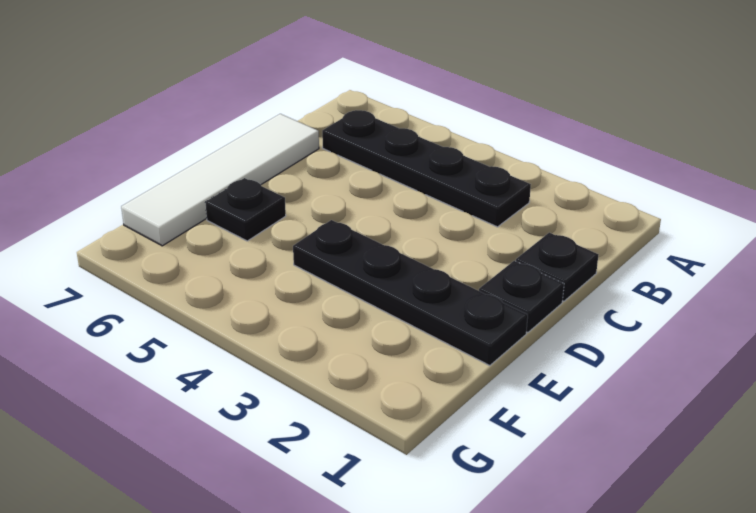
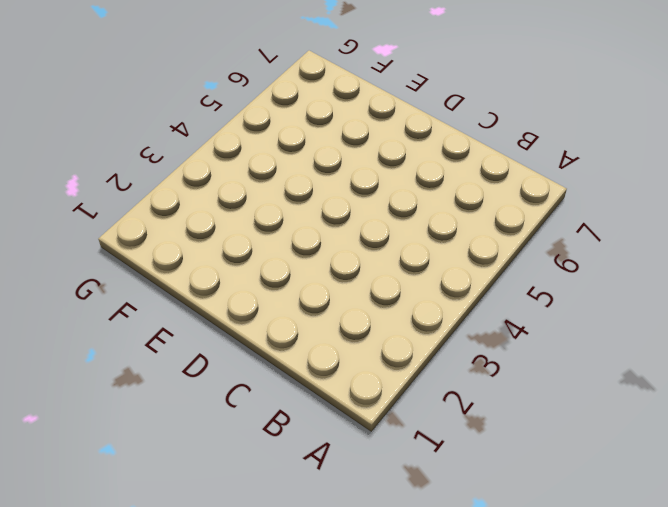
none -> black plate B3:B6 level 1
none -> black plate C1 level 1

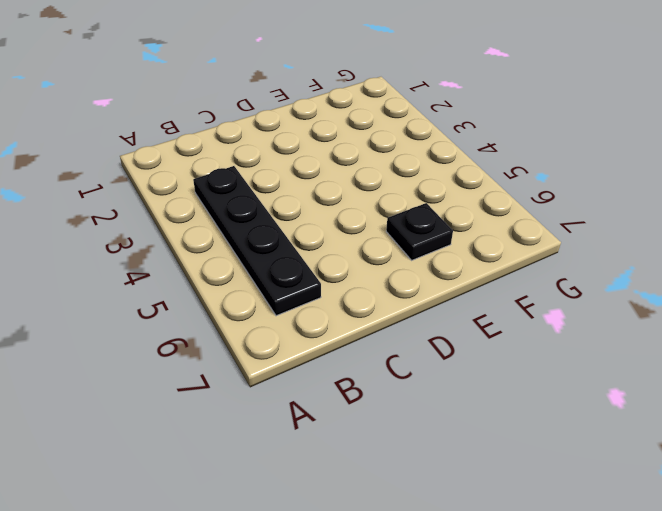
none -> black plate C1 level 1
none -> white tile C7:F7 level 1

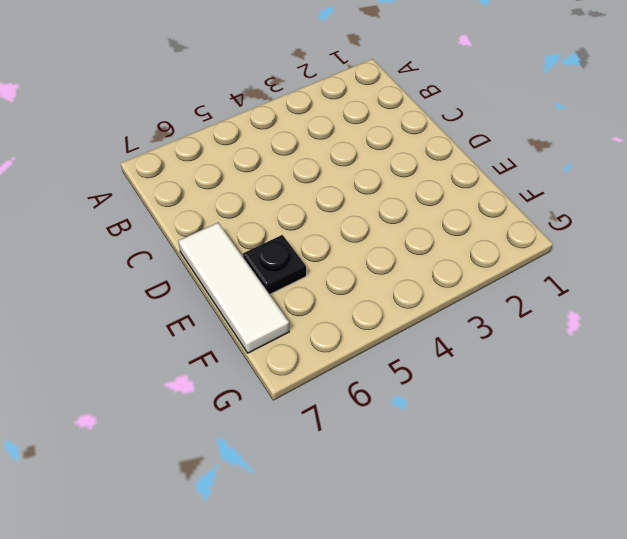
white tile D7:F7 level 1 -> white tile C7:F7 level 1
none -> black plate B3:B6 level 1
none -> black plate C1 level 1

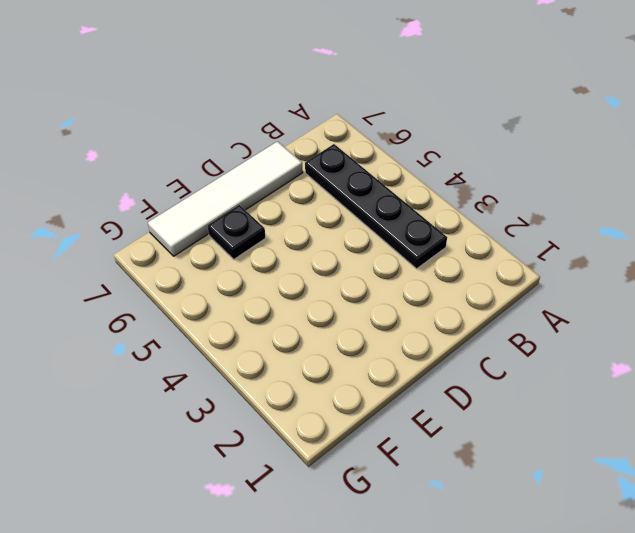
none -> black plate C1 level 1
none -> black plate D1 level 1

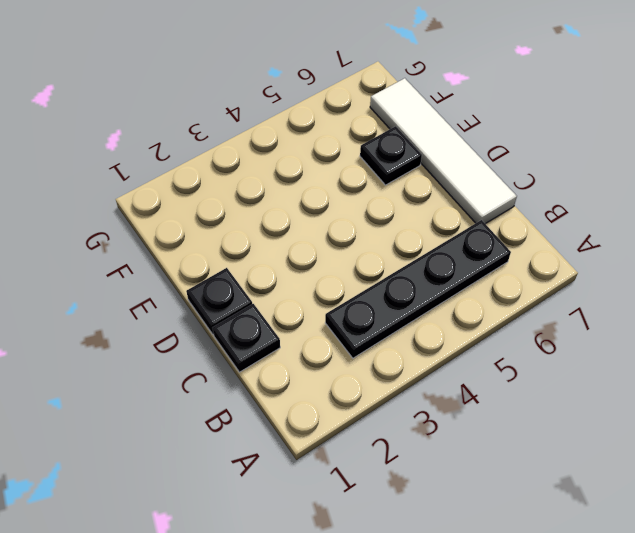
none -> black plate E1:E4 level 1

